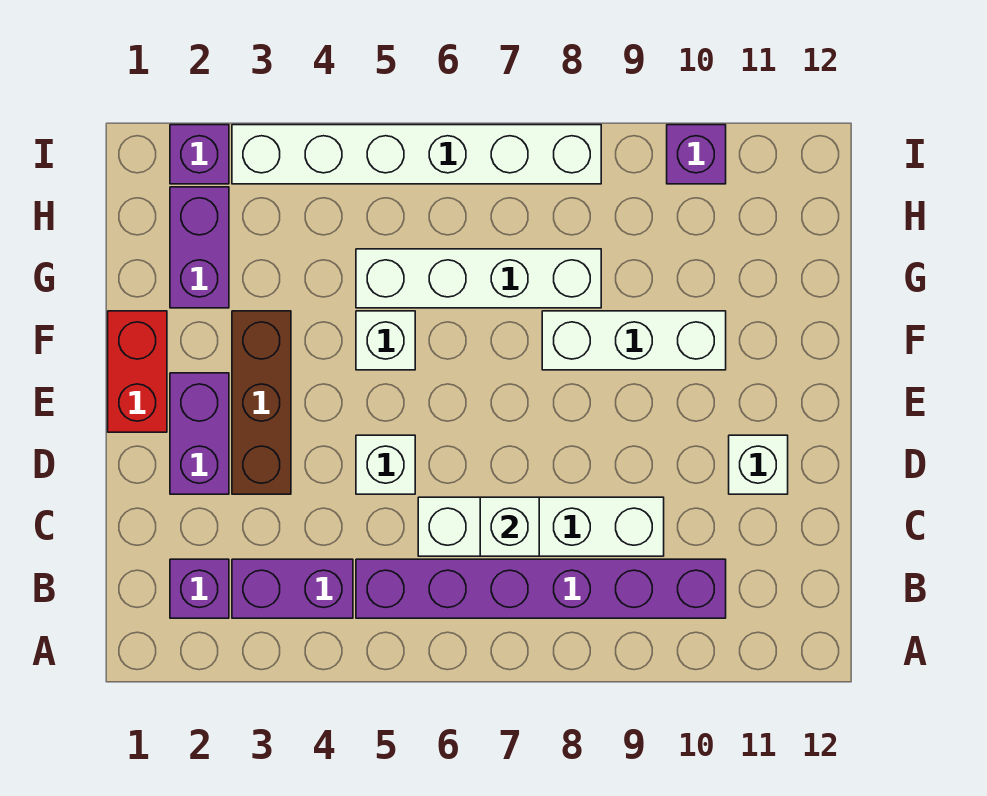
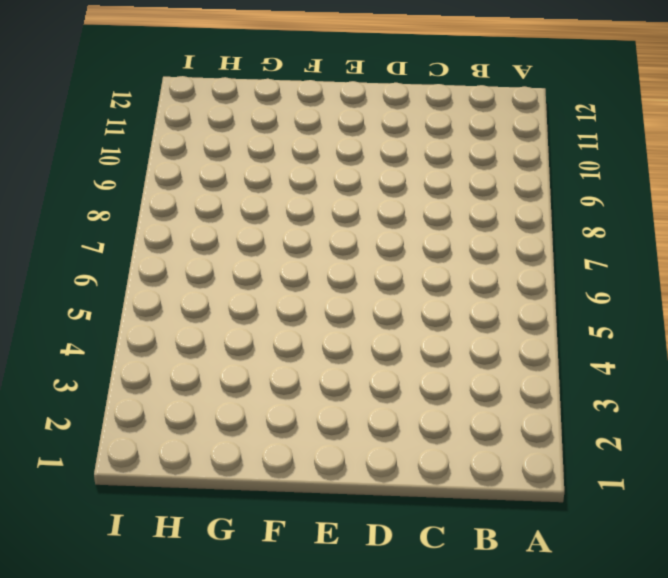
none -> purple brick B2 level 1
none -> purple brick B3:B4 level 1
none -> purple brick B5:B10 level 1

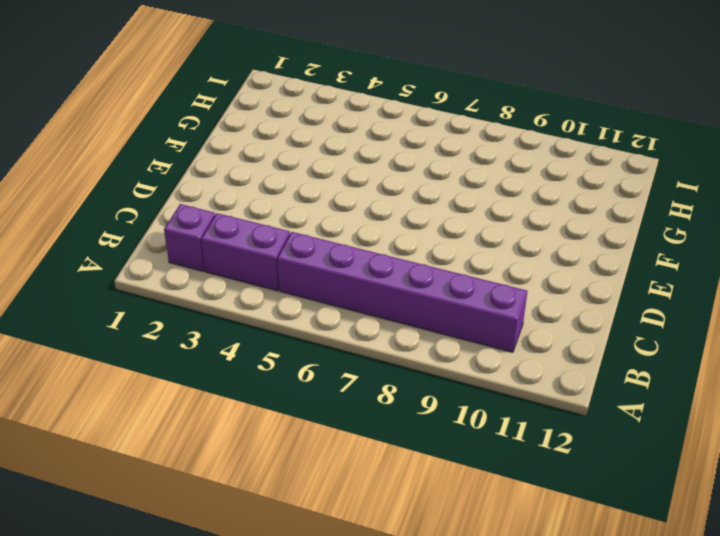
none -> white brick C6:C9 level 1
none -> purple brick D2:E2 level 1
none -> brown brick D3:F3 level 1

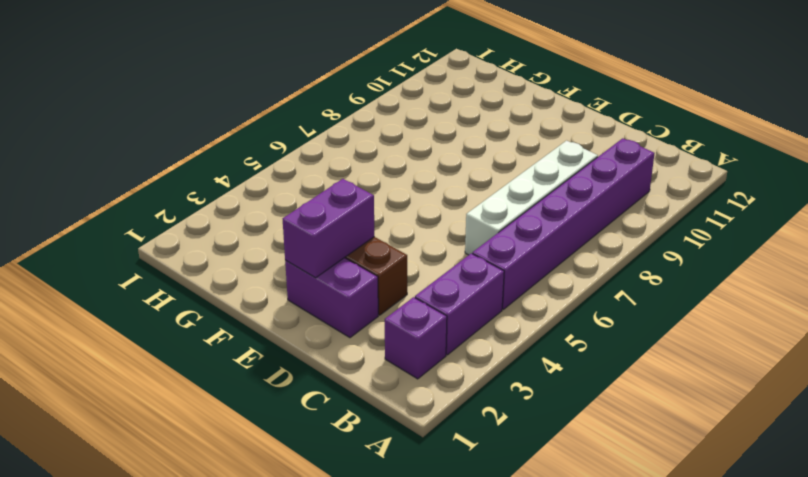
purple brick E2:E3 level 2 -> purple brick G2:H2 level 1
none -> white brick D5 level 1
none -> white brick D11 level 1
none -> red brick E1:F1 level 1

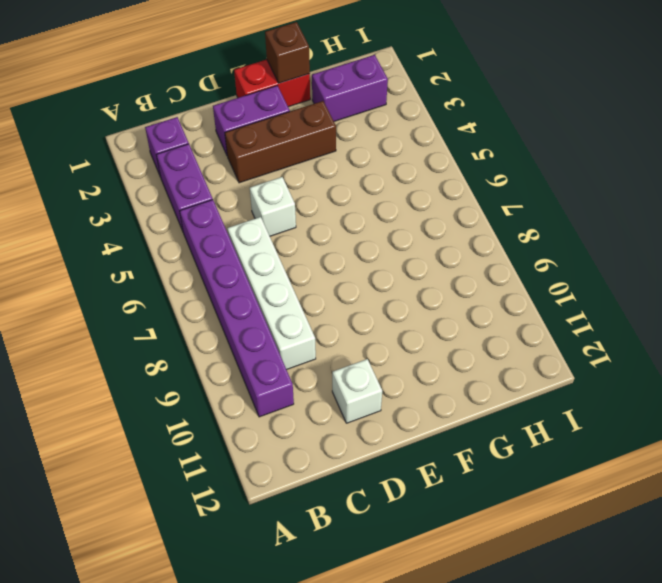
brown brick F1 level 2 -> none
none -> white brick F5 level 1
none -> white brick F8:F10 level 1
none -> white brick G5:G8 level 1

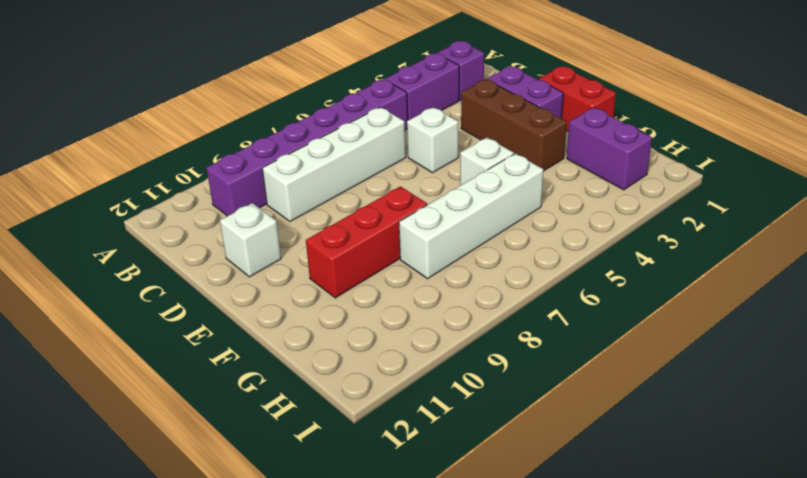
red brick F8:F10 level 1 -> white brick F8:F10 level 1
none -> purple brick I2 level 1
none -> white brick I3:I8 level 1
none -> purple brick I10 level 1

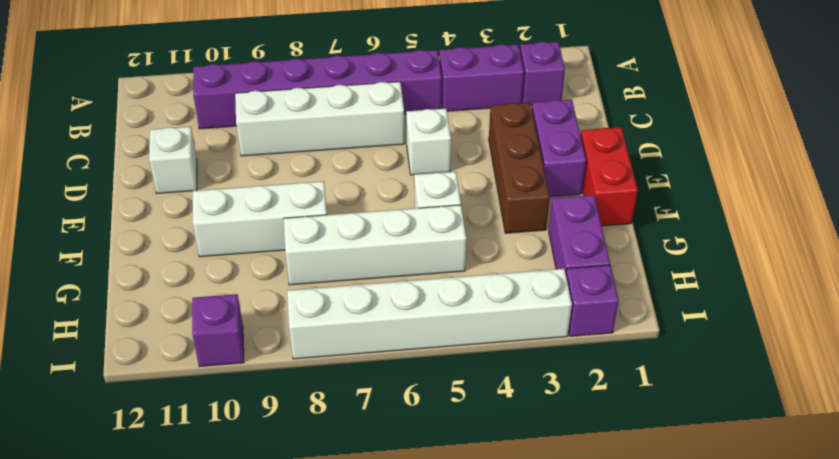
none -> white brick C7 level 2

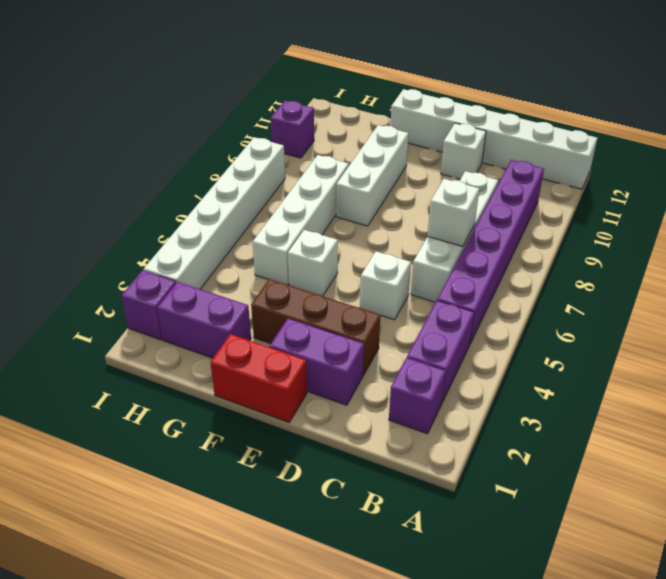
white brick A12:F12 level 1 -> none

